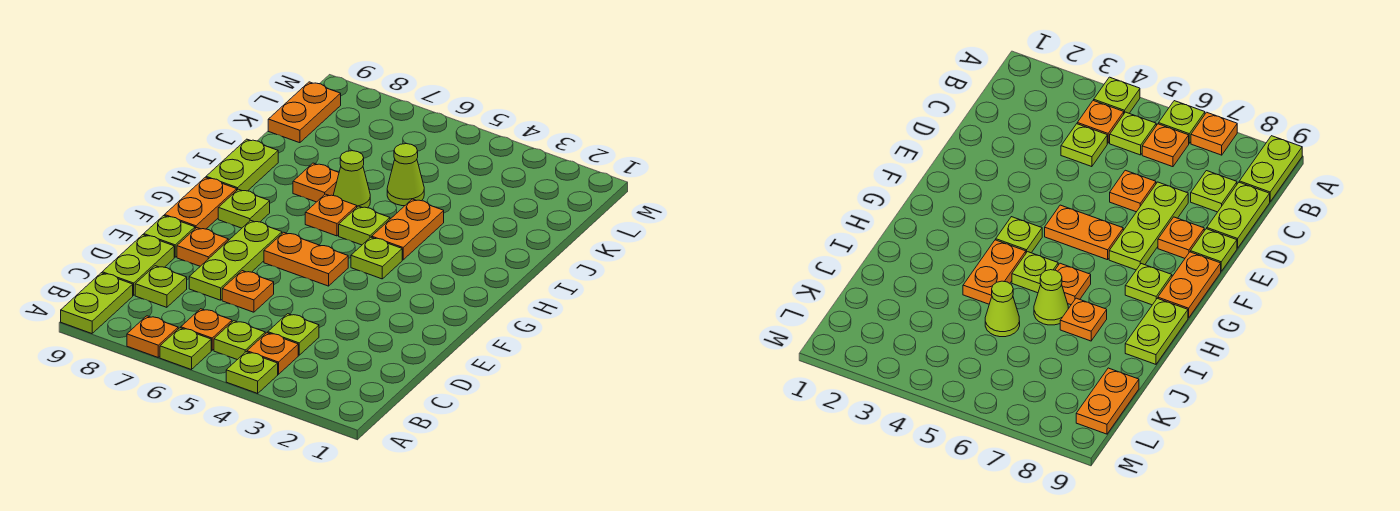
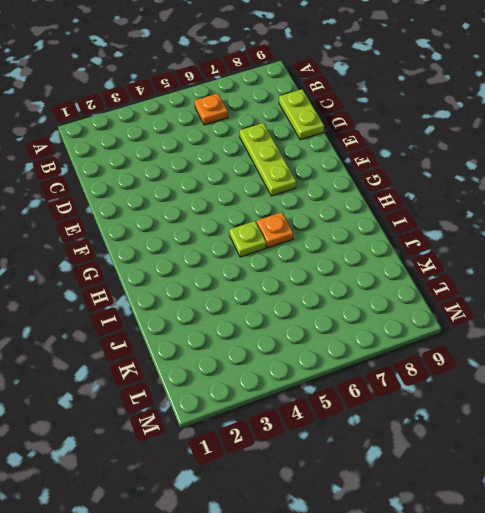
none -> lime plate A4 level 1
none -> lime plate A6 level 1
none -> orange plate A7 level 1

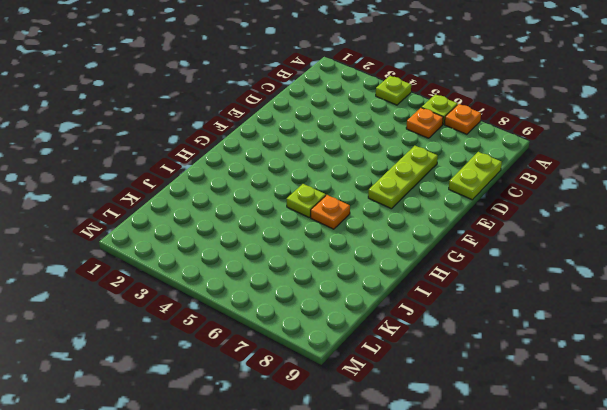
none -> lime plate A9:B9 level 1
none -> orange plate B4 level 1
none -> lime plate B5 level 1

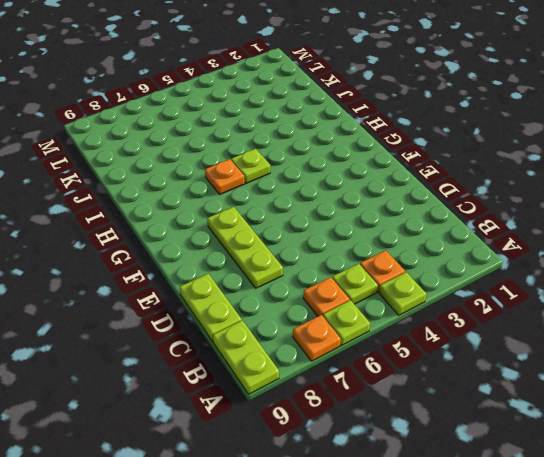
none -> lime plate C4 level 1
none -> lime plate C8 level 1
none -> orange plate D6 level 1

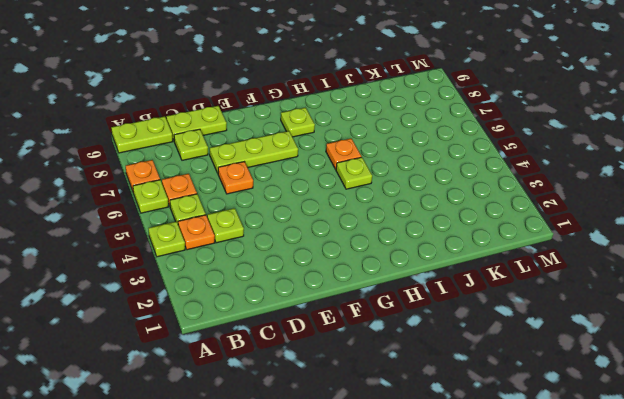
none -> orange plate E8 level 1
none -> lime plate E9 level 1
none -> orange plate F5:F6 level 1

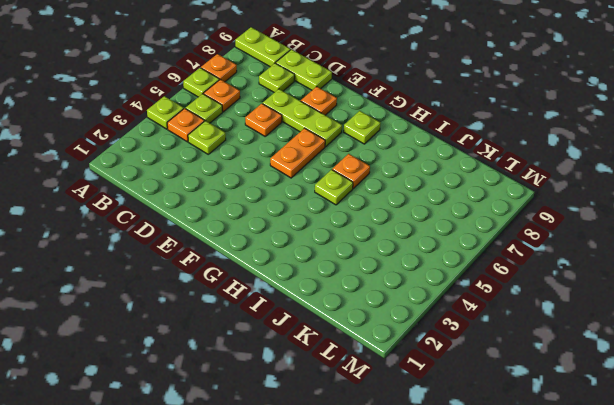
none -> lime plate E9 level 1
none -> orange plate F9:G9 level 1
none -> lime plate G4 level 1

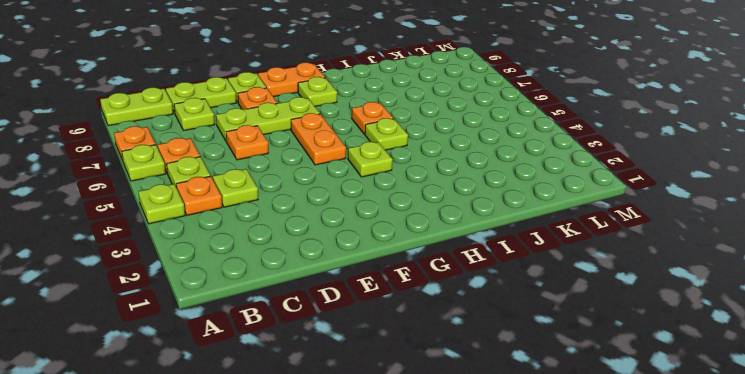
none -> orange plate H4:I4 level 1
none -> lime plate H9:I9 level 1
none -> lime cone I6 level 1

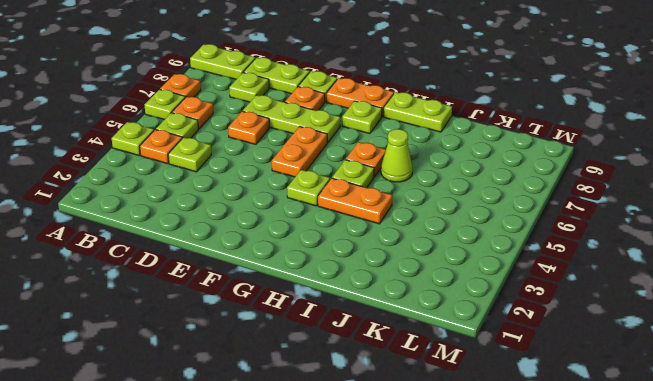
none -> orange plate I7 level 1
none -> lime cone J5 level 1
none -> orange plate K9:L9 level 1

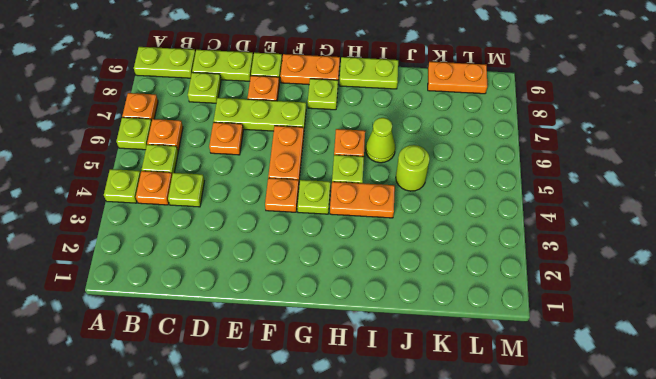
orange plate F4 level 1 -> orange plate I7 level 1
lime round brick J5 level 1 -> lime cone J5 level 1

